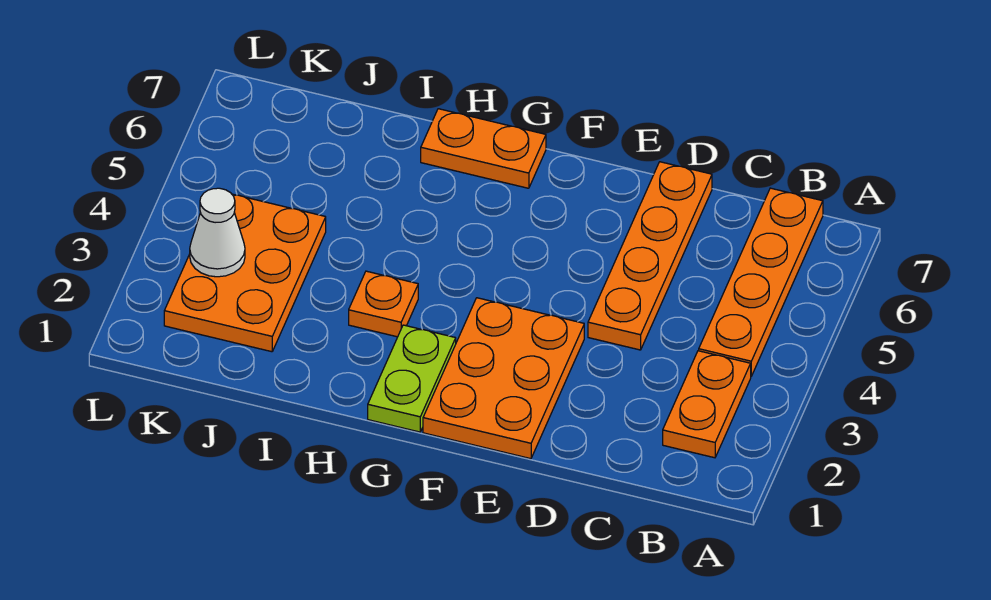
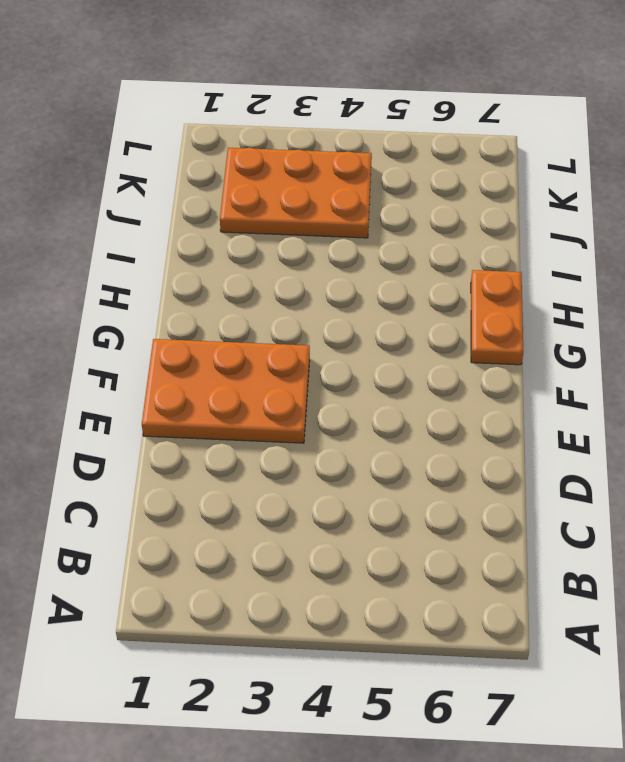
none -> orange plate B2:B3 level 1
none -> orange plate B4:B7 level 1

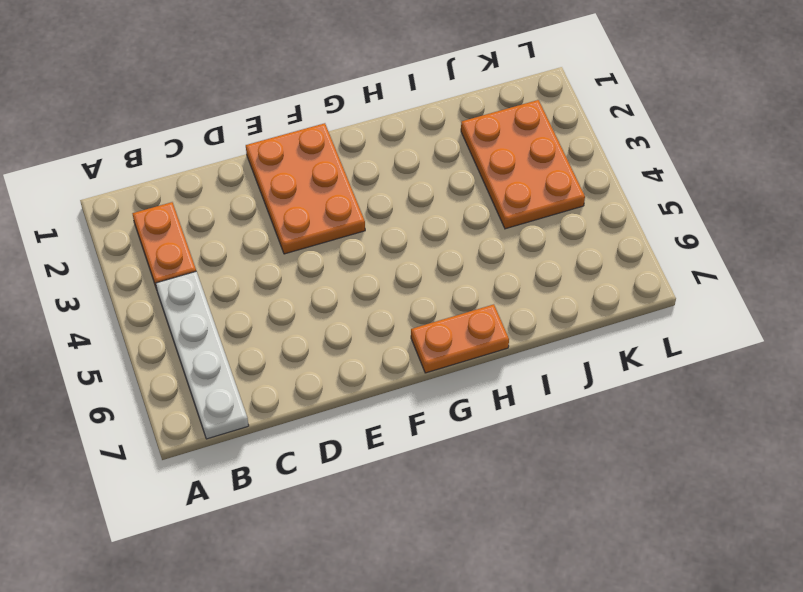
white plate B4:B7 level 1 -> orange plate B4:B7 level 1
none -> orange plate D4:D7 level 1
none -> lime plate G1:G2 level 1

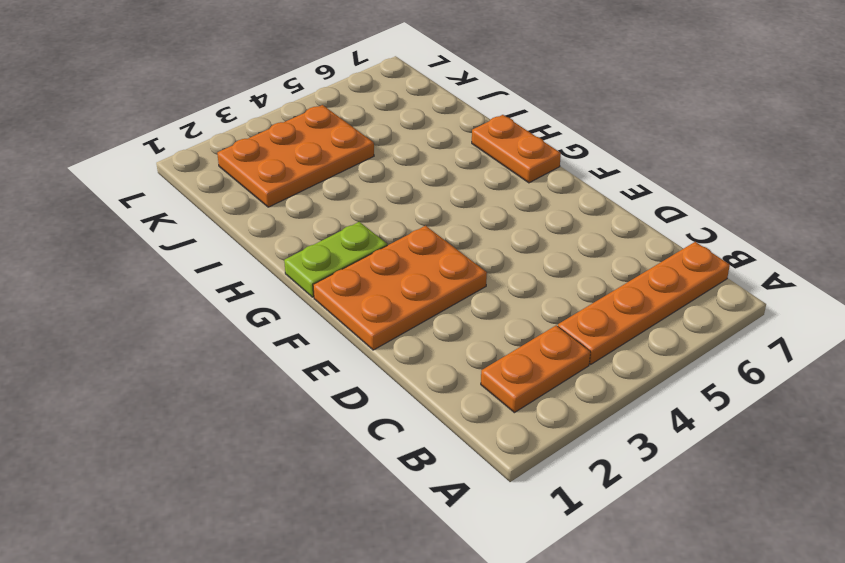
none -> orange plate D4:D7 level 1
none -> orange plate H3 level 1

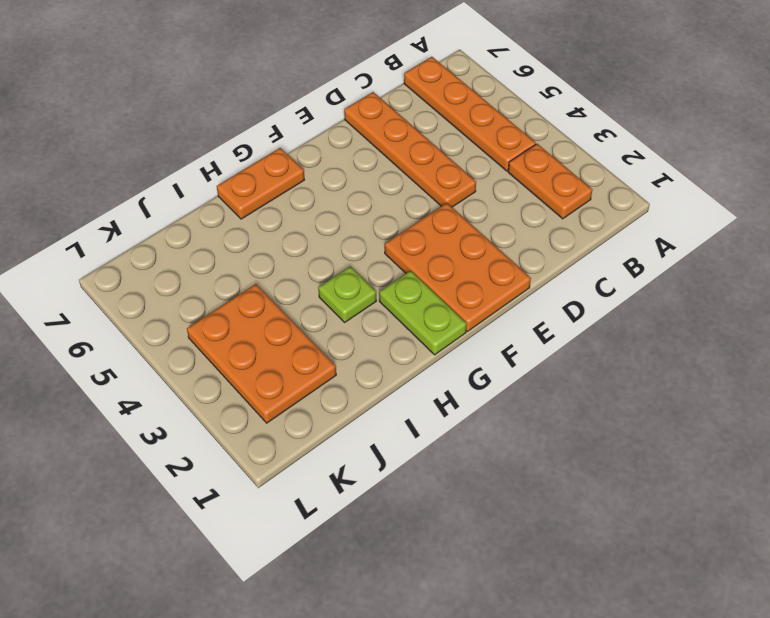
lime plate H3 level 1 -> orange plate H3 level 1
none -> white cone K3 level 2

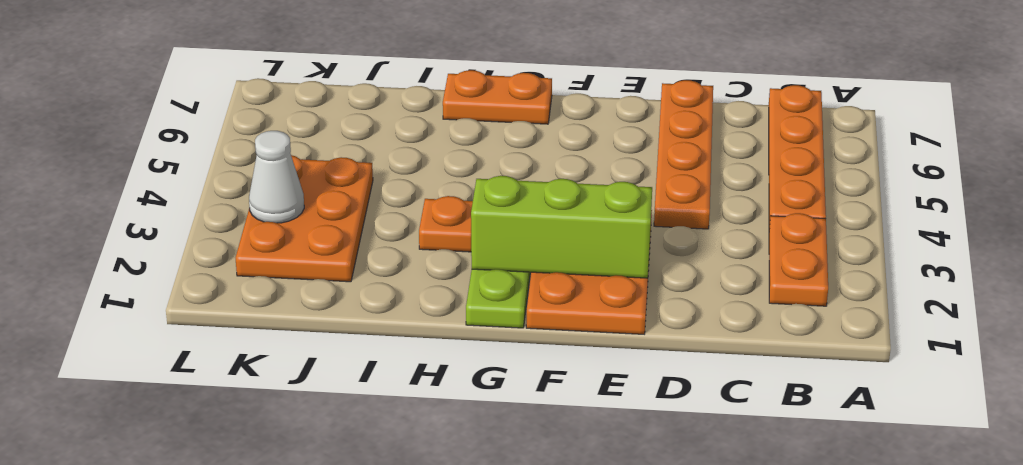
lime brick E2:G2 level 2 -> none

